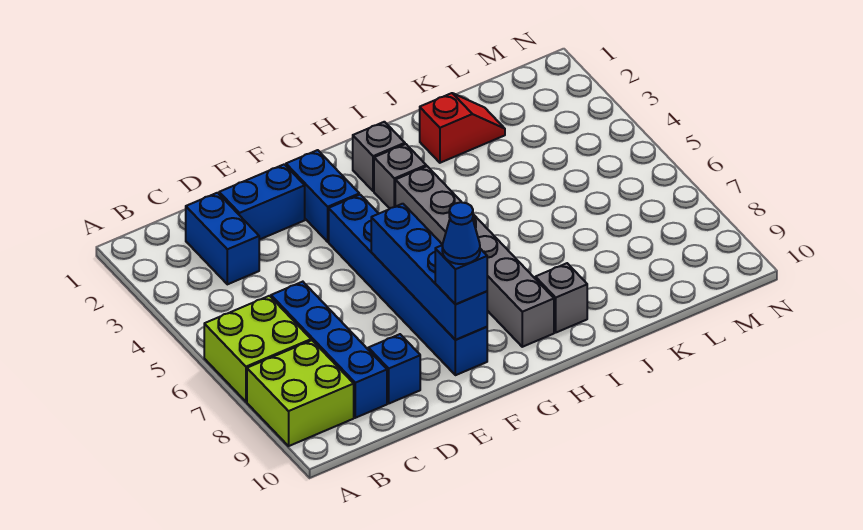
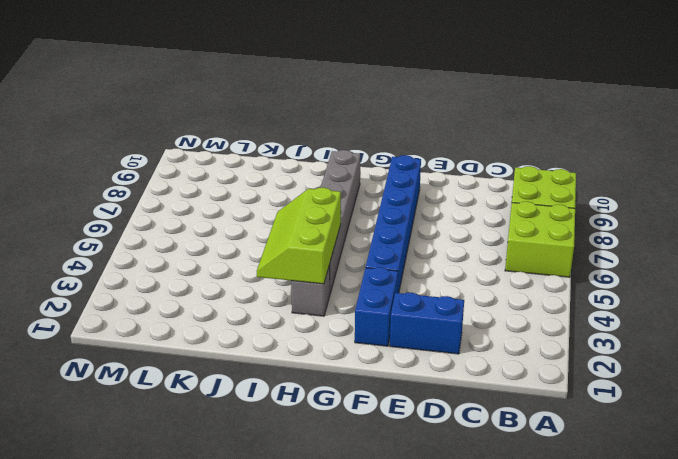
lime slope H3:I5 level 2 top H -> none
none -> blue brick C2:C3 level 1
none -> blue brick C6:C9 level 1
none -> blue brick D9 level 1

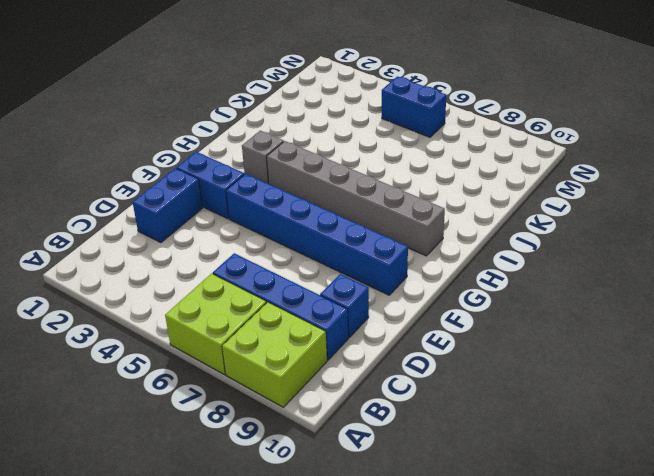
blue brick M5:M6 level 1 -> blue brick C2:C3 level 1
none -> grey brick H2 level 1
none -> grey brick I9 level 1
none -> red slope J2:K2 level 1 top J

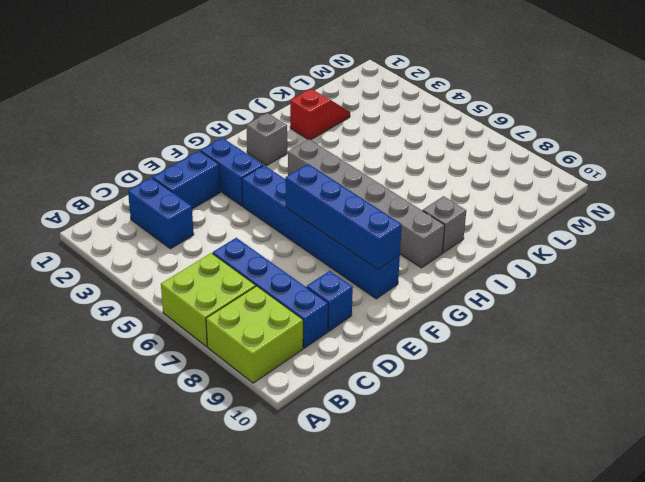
none -> grey brick H3 level 1
none -> blue brick F9 level 3
none -> blue cone F9 level 4

